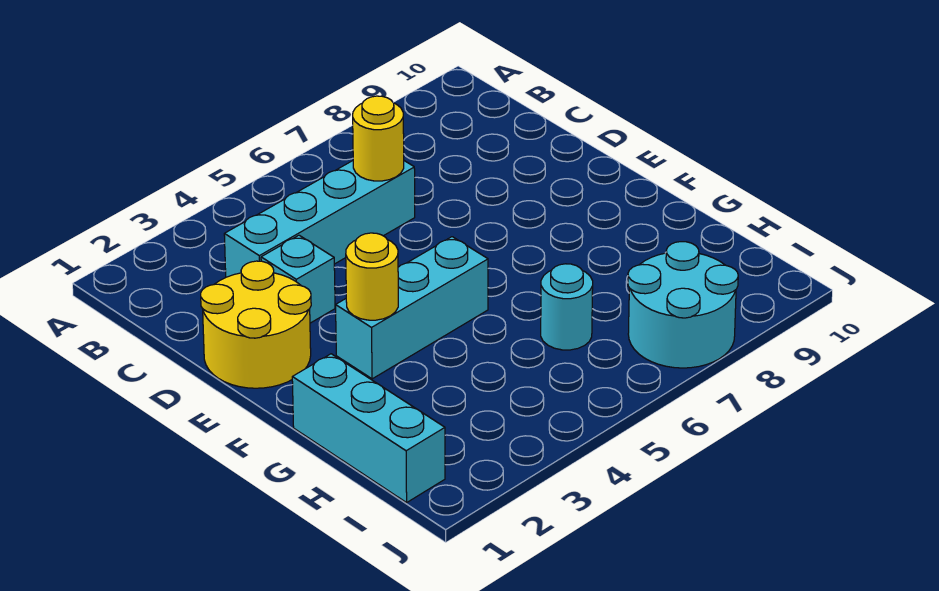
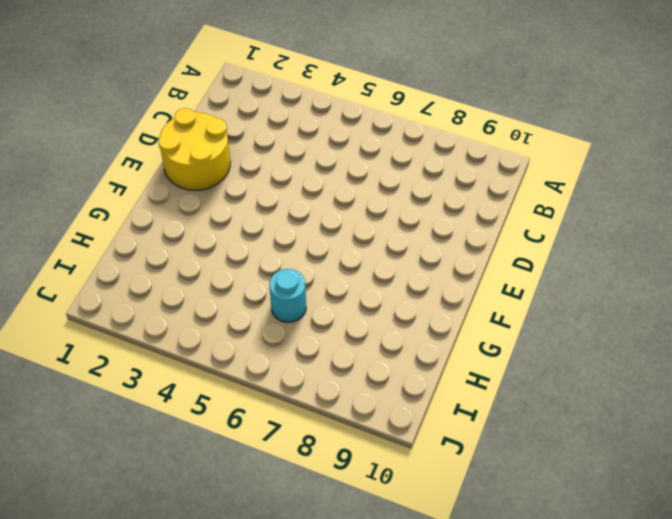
none -> cyan brick C3:C6 level 1
none -> cyan brick D3 level 1

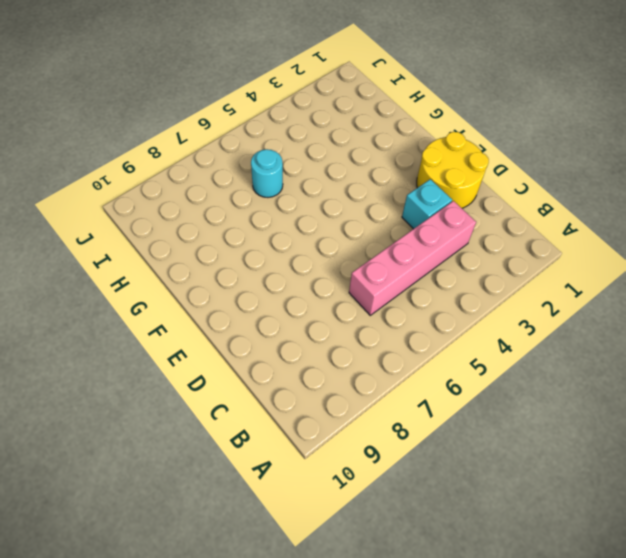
pink brick C3:C6 level 1 -> cyan brick C3:C6 level 1
none -> cyan brick F3:F5 level 1
none -> cyan brick G1:I1 level 1

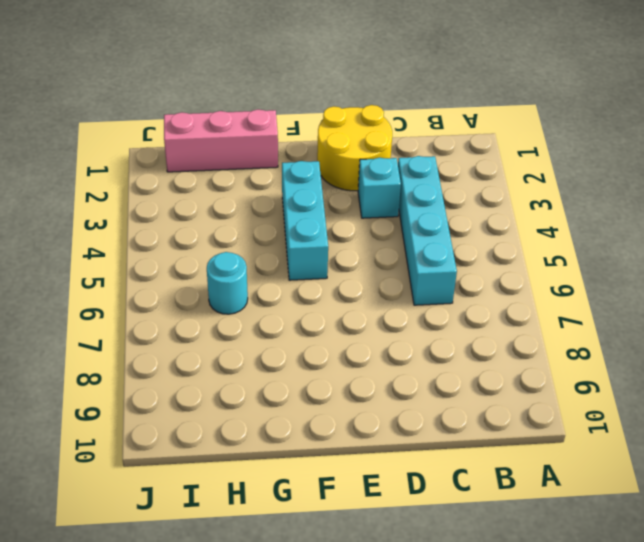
pink brick G1:I1 level 1 -> cyan brick G1:I1 level 1
none -> cyan round brick I7:J8 level 1
none -> yellow round brick C6 level 2

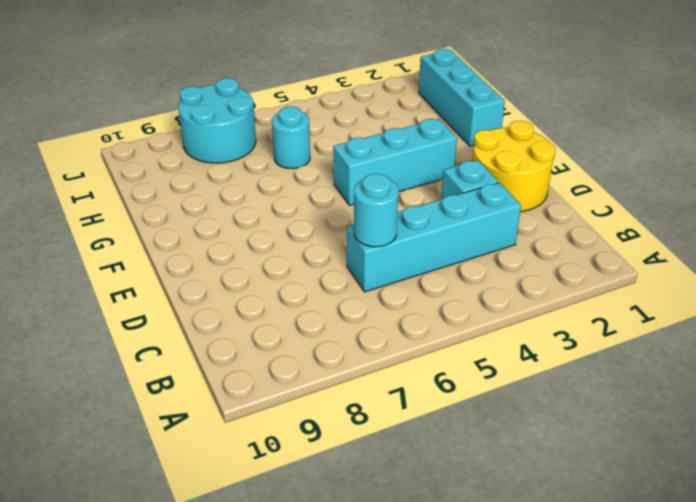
cyan round brick C6 level 2 -> yellow round brick C6 level 2
none -> yellow round brick F3 level 2

